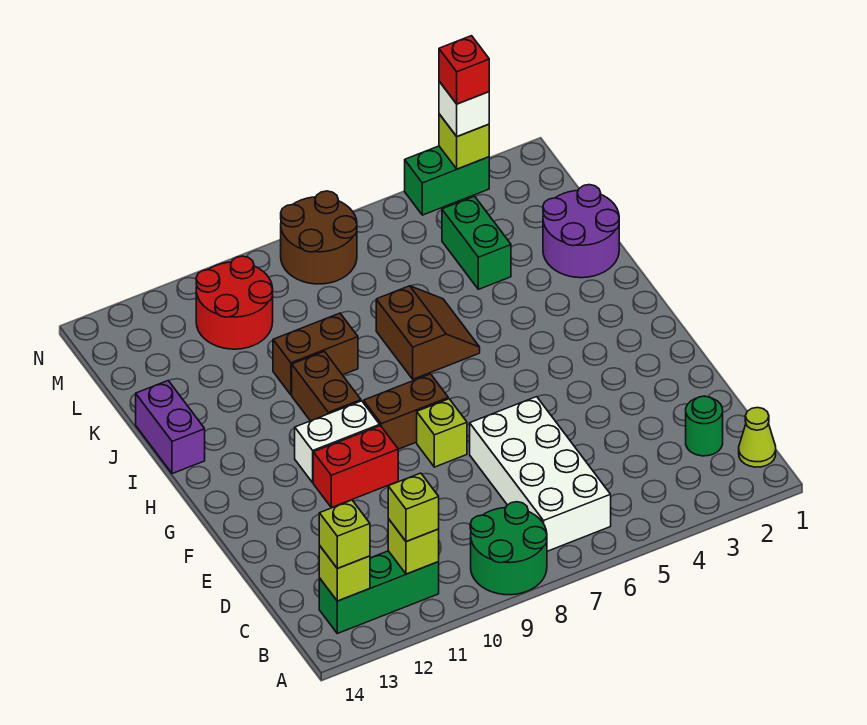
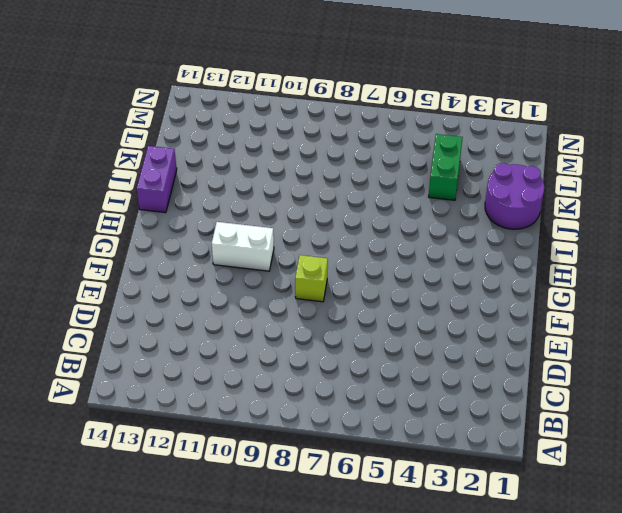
none -> green round brick A8:B9 level 1
none -> lime cone B1 level 1
none -> white brick B6:E7 level 1

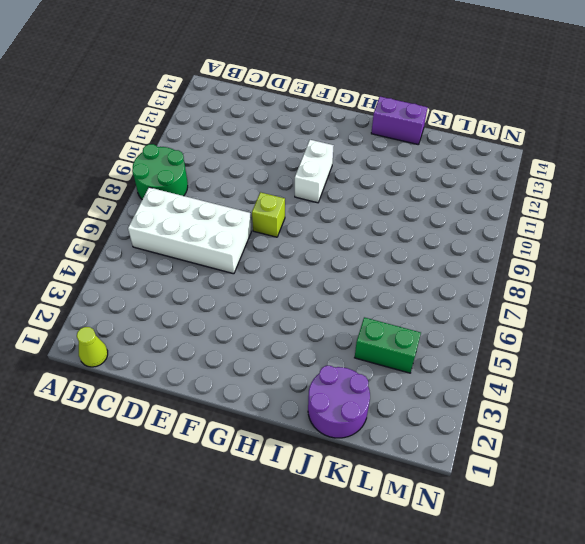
none -> green brick B11:B13 level 1
none -> green round brick C2 level 1
none -> red brick F10:F11 level 1

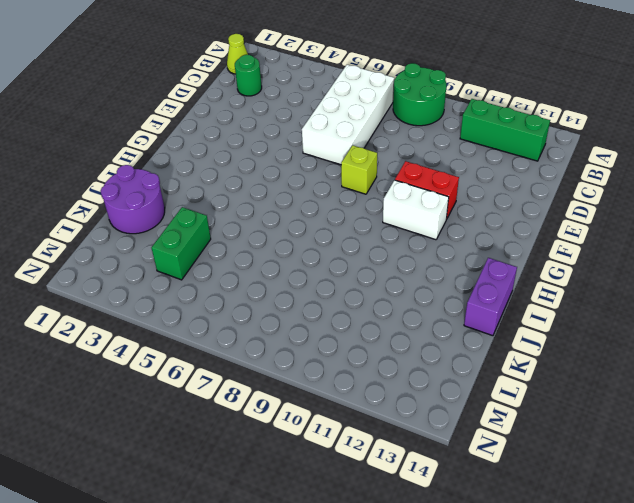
none -> brown brick G8:G9 level 1
none -> brown brick H10:I10 level 1
none -> brown slope I6:J7 level 1 top 7

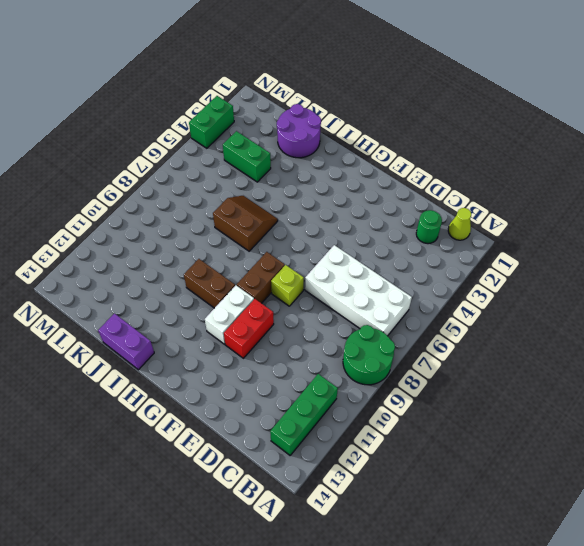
none -> brown brick J9:J10 level 1
none -> red round brick L10:M11 level 1
none -> brown round brick M7:N8 level 1

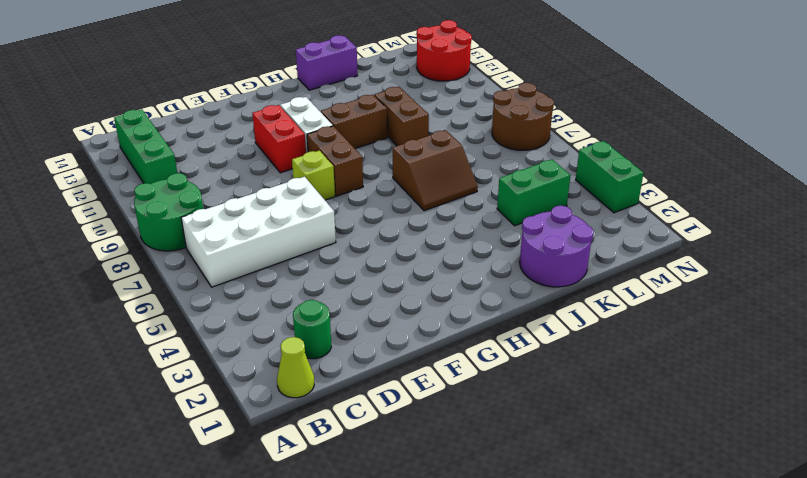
red round brick M12:N13 level 1 -> red round brick L10:M11 level 1
none -> lime brick B11 level 2
none -> lime brick B13 level 2
none -> lime brick N3 level 2

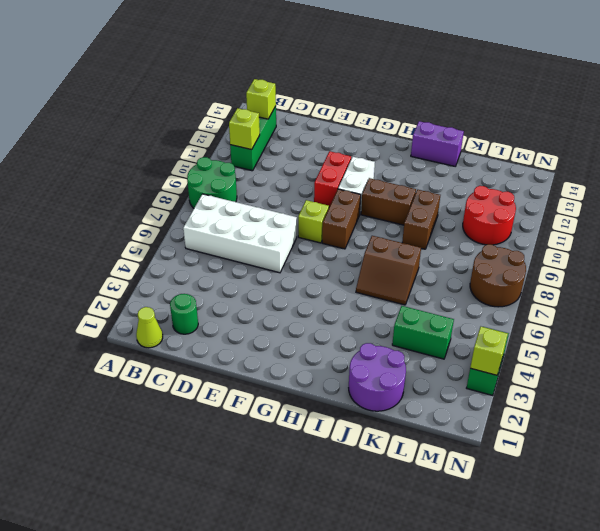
none -> lime brick B11 level 3
none -> lime brick B13 level 3
none -> white brick N3 level 3

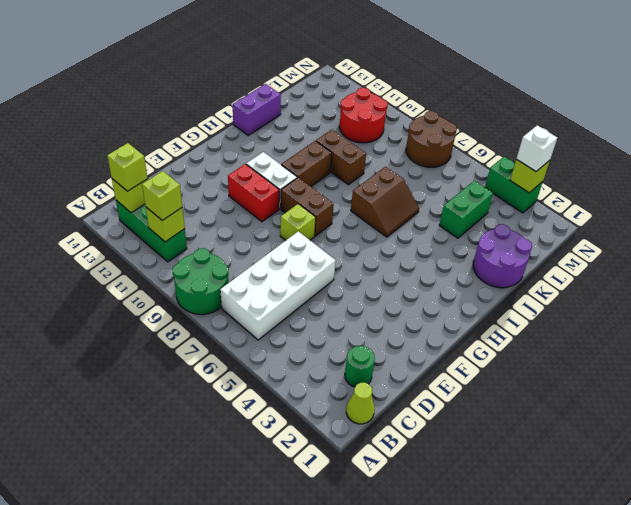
none -> red brick N3 level 4

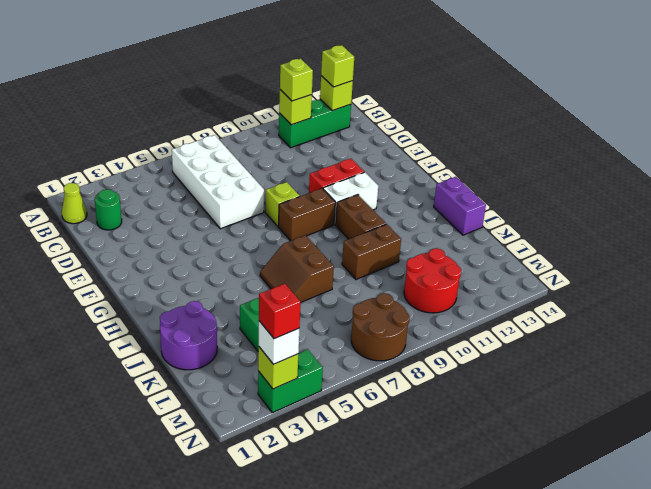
none -> green round brick A8:B9 level 1

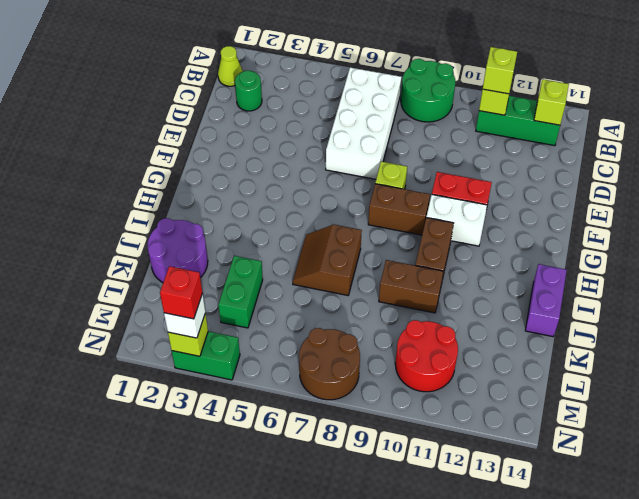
none -> lime brick B13 level 3

